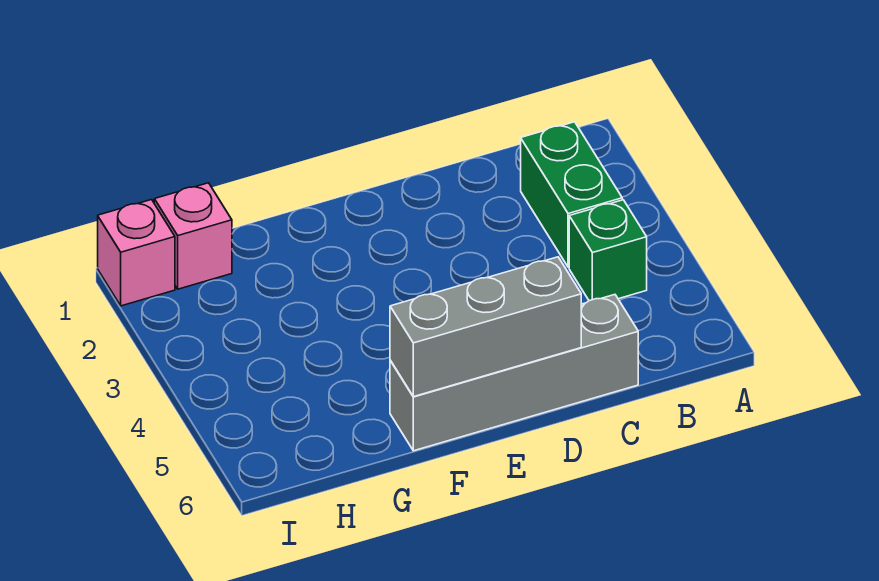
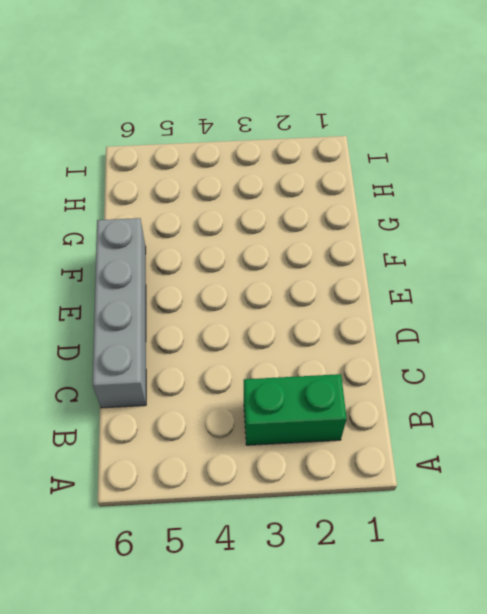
none -> green brick B4 level 1
none -> pink brick H1 level 1

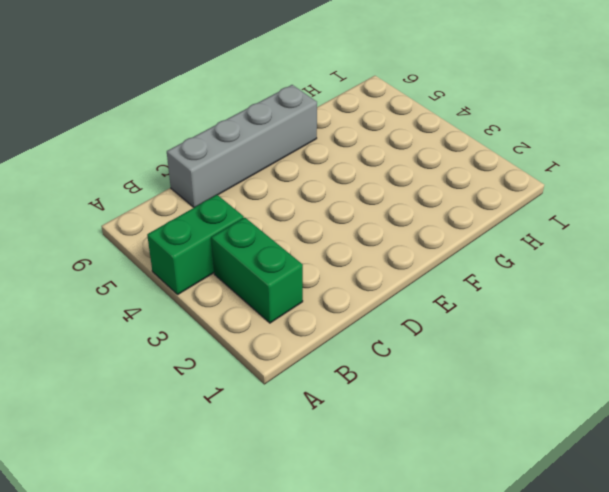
green brick A4:B4 level 1 -> green brick B4 level 1
none -> pink brick H1 level 1
none -> pink brick I1 level 1

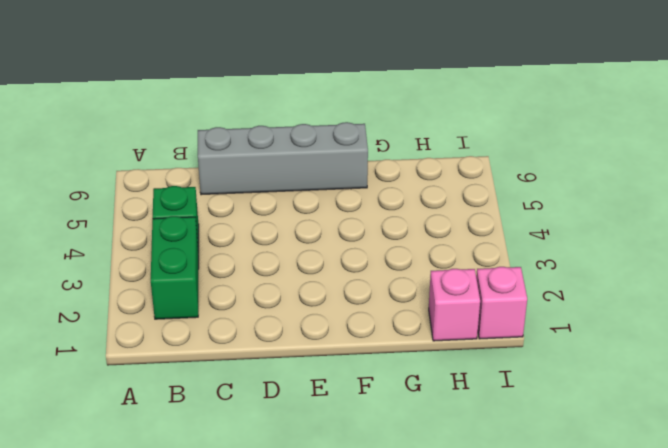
none -> grey brick D6:F6 level 2

